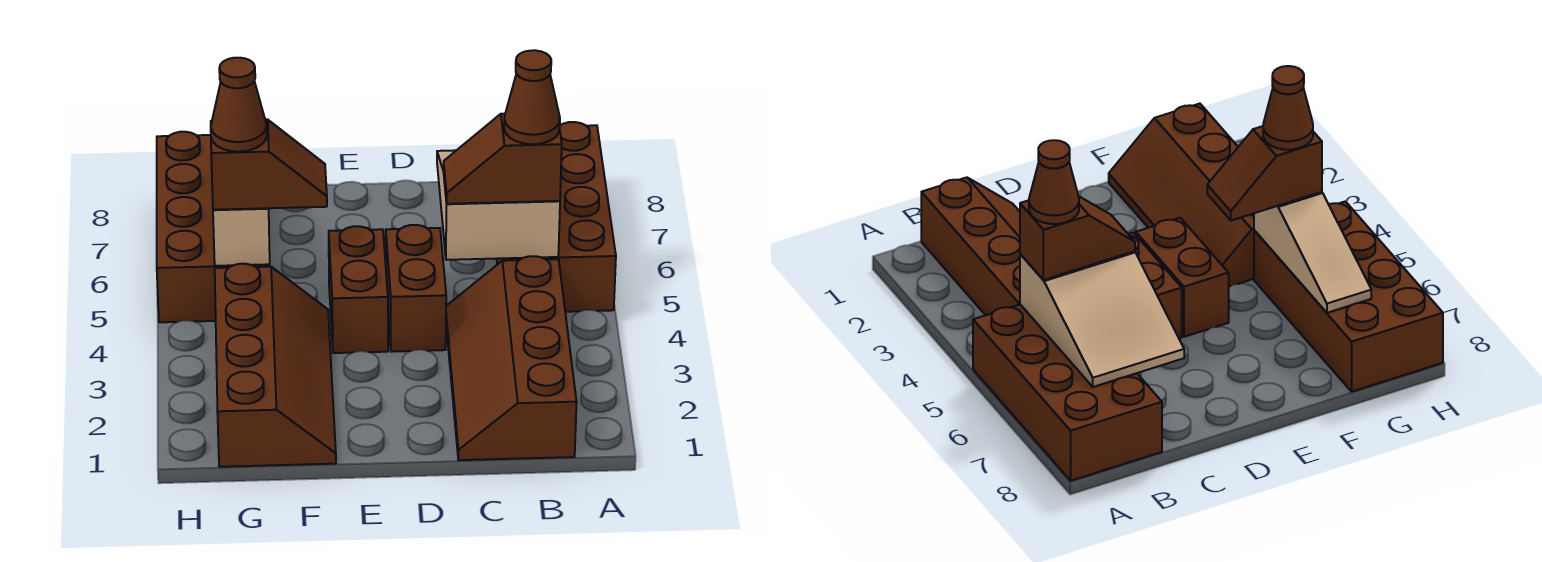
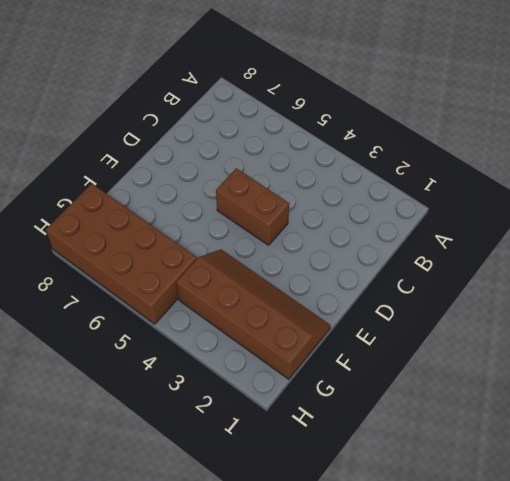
none -> brown brick A5:B8 level 1
none -> brown slope B1:C4 level 1 top B
none -> brown brick E4:E5 level 1

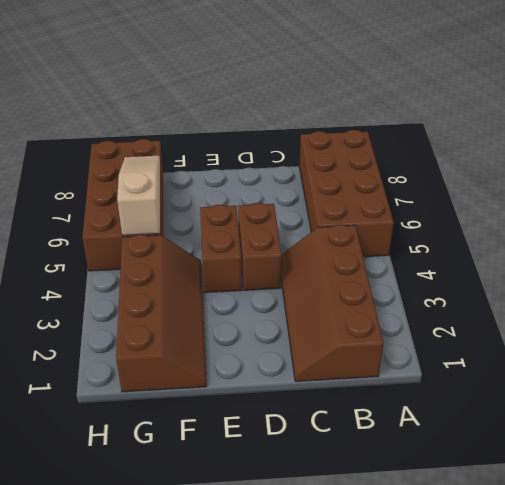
none -> tan slope B5:C7 level 2 top 5
none -> brown slope B5:C5 level 3 top B
none -> brown slope F5:G5 level 3 top G

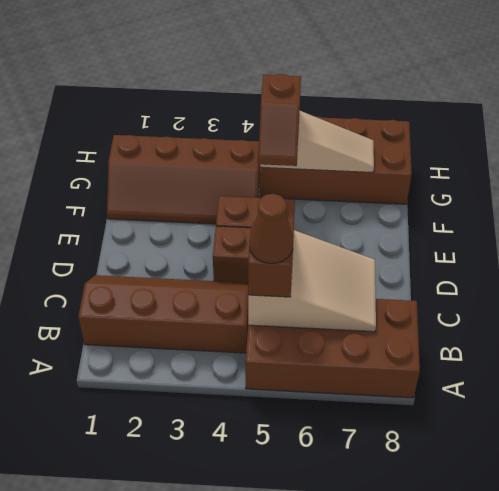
none -> brown cone G5 level 4

